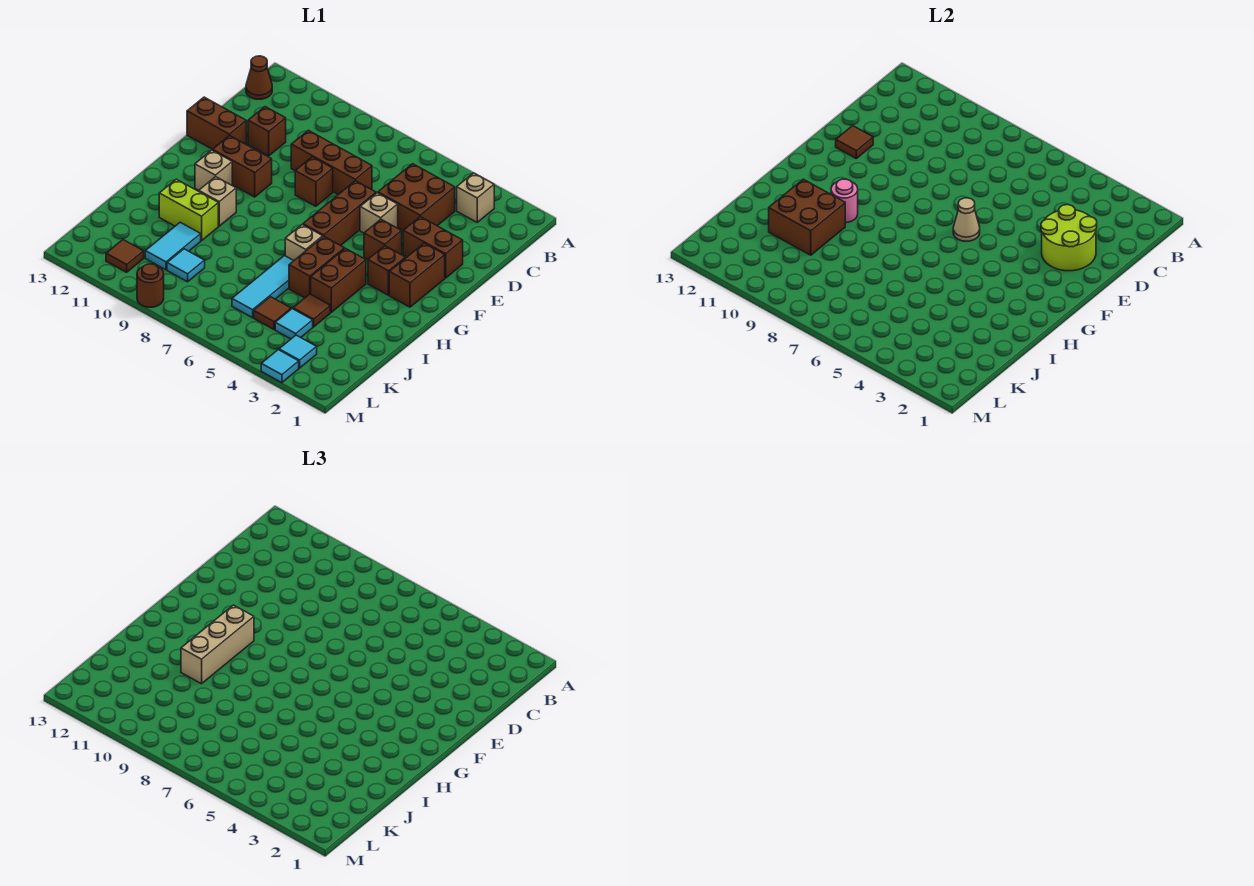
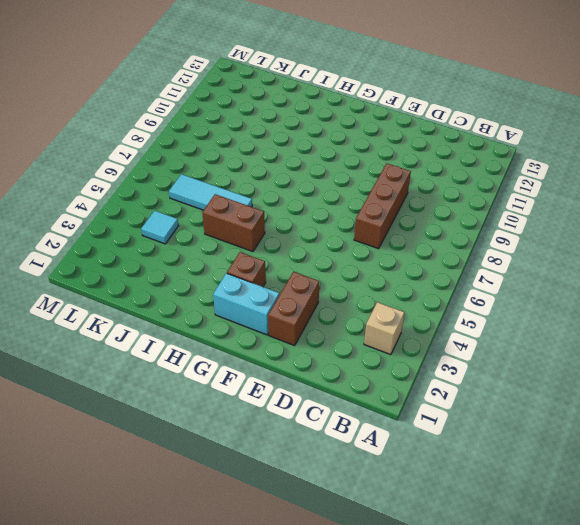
cyan brick F2:G2 level 1 -> brown brick F2:G2 level 1
none -> brown cone B13 level 1
none -> brown brick C4:D5 level 1
none -> brown brick D11 level 1
none -> tan brick E5 level 1

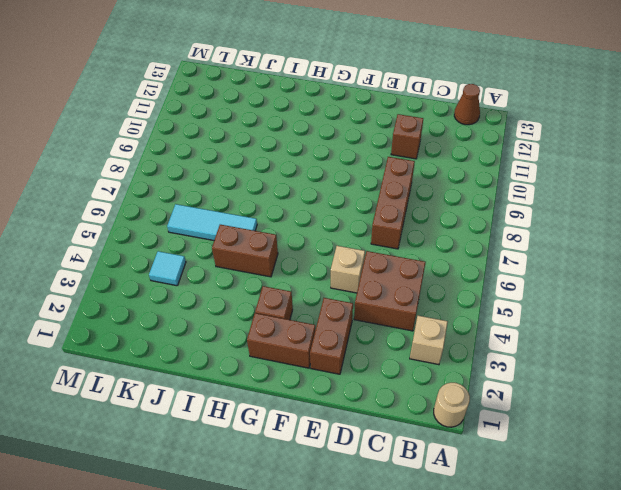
tan round brick A1 level 1 -> none
none -> brown brick E6:G6 level 1
none -> brown brick E8 level 1
none -> brown brick E12:E13 level 1
none -> brown brick F4 level 1

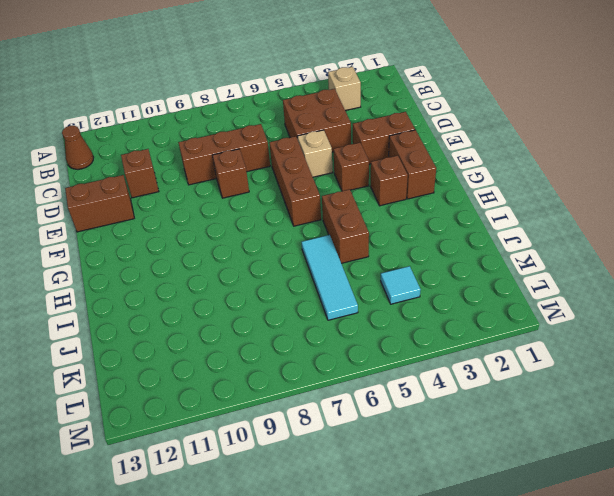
none -> brown brick F10:F11 level 1
none -> tan brick G11 level 1
none -> brown brick H4:I4 level 1
none -> tan brick H6 level 1

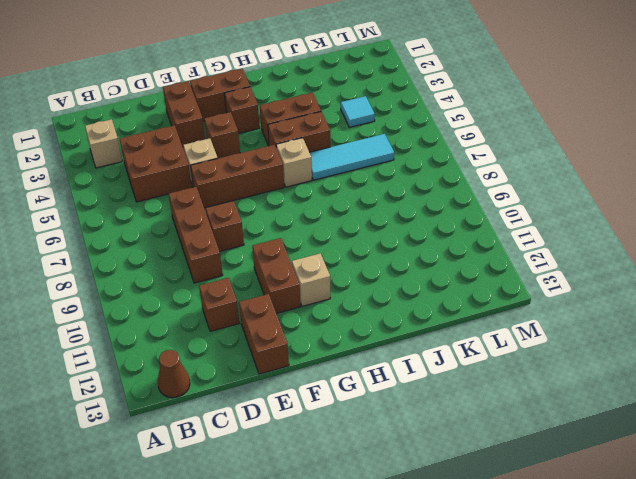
none -> tan brick H10 level 1
none -> lime brick I10:I11 level 1
none -> brown tile J4 level 1
none -> cyan tile J10:K10 level 1

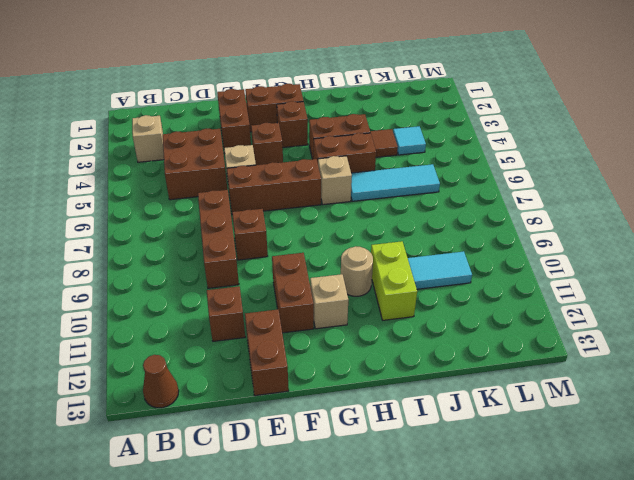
tan round brick H10 level 1 -> tan brick H10 level 1
none -> brown tile K5 level 1
none -> cyan tile K9 level 1
none -> cyan tile L3 level 1
none -> brown tile L11 level 1

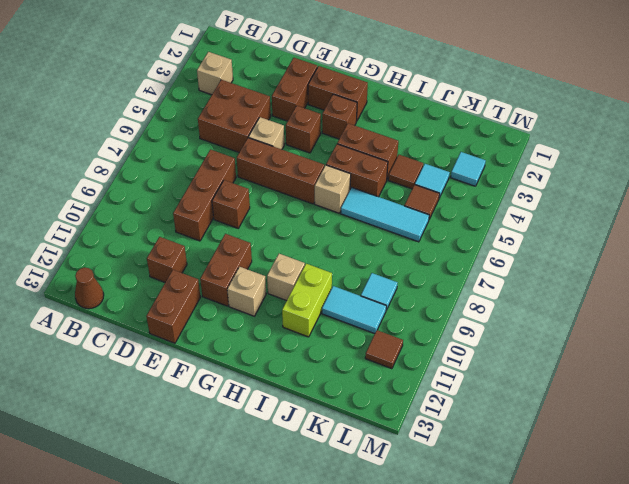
none -> cyan tile M3 level 1
none -> brown round brick M9 level 1
none -> lime round brick D2:E3 level 2
none -> brown tile E12 level 2

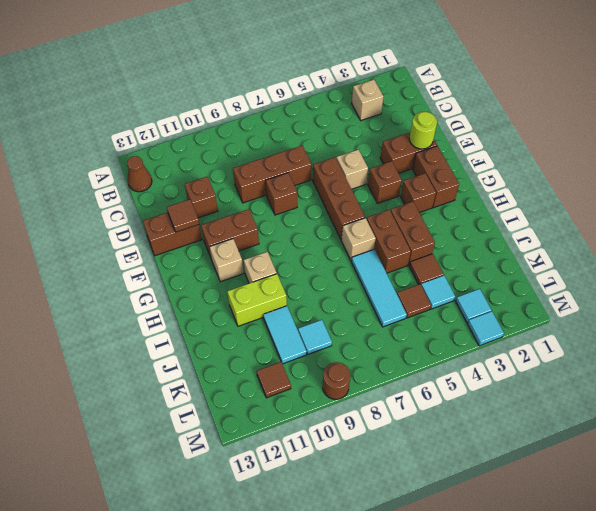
lime round brick E2 level 2 -> lime round brick D2:E3 level 2
none -> brown brick C4:D5 level 1
none -> tan cone F6 level 2
none -> pink round brick H10 level 2
none -> brown brick I10:J11 level 2

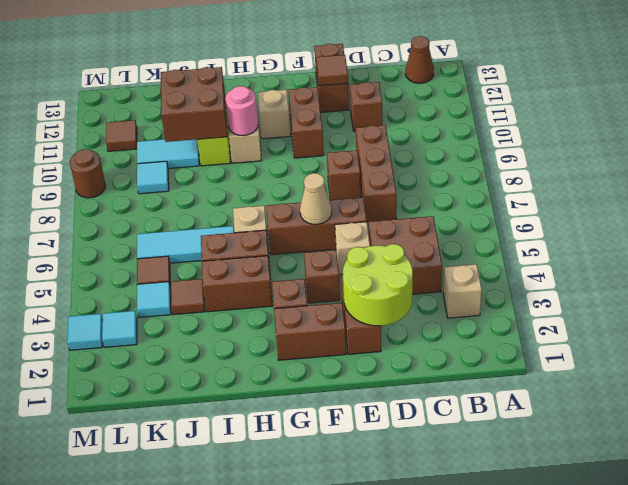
none -> tan brick G10:I10 level 3

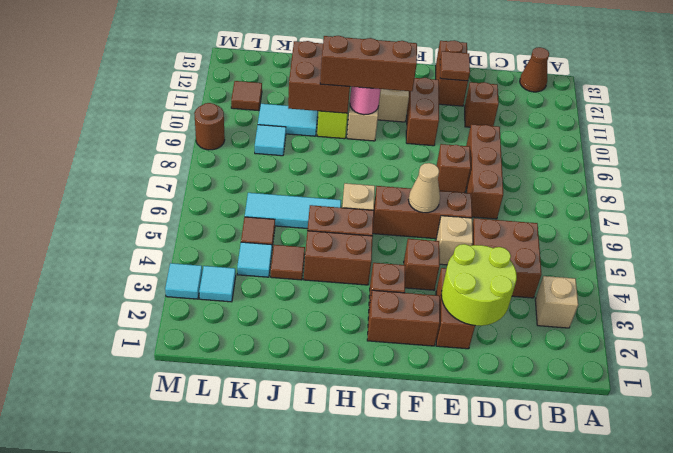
brown brick G10:I10 level 3 -> tan brick G10:I10 level 3

